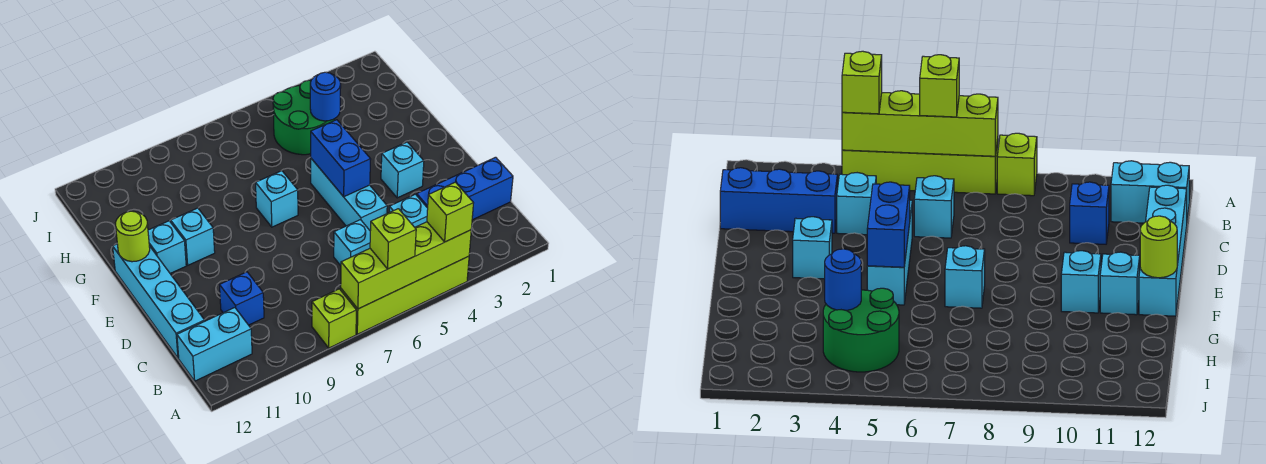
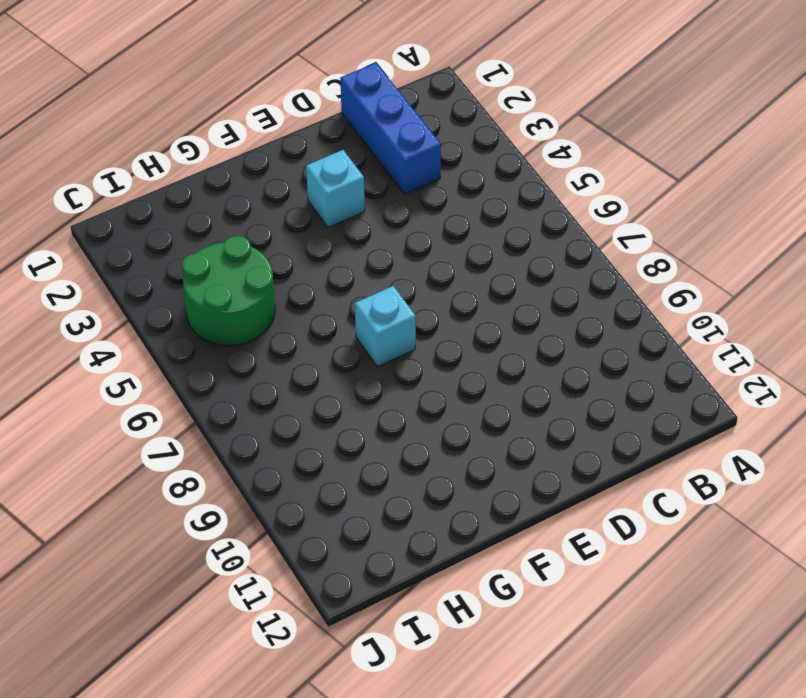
none -> lime brick A4:A7 level 1
none -> lime brick A8 level 1
none -> cyan brick B11:B12 level 1

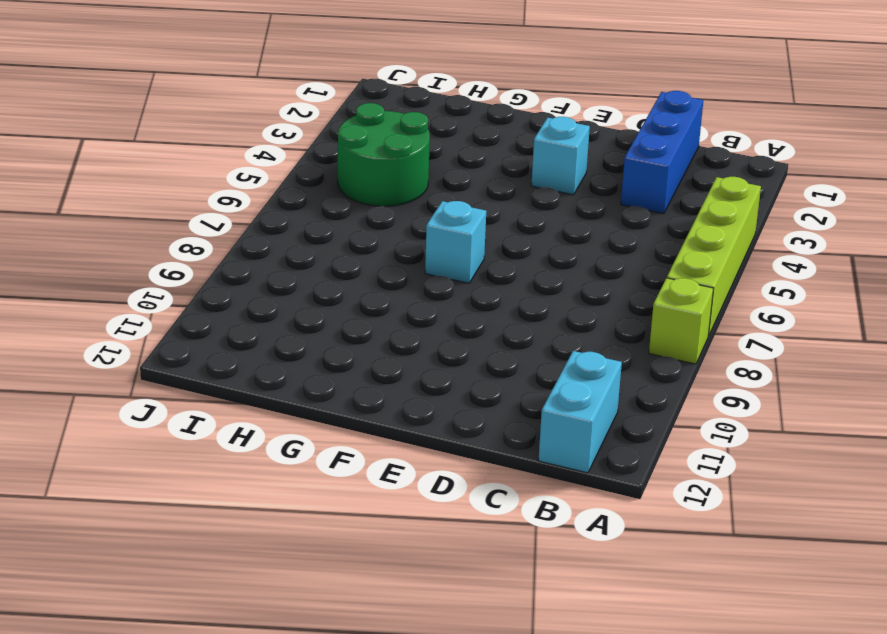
none -> cyan brick C4 level 1
none -> cyan brick C6 level 1
none -> blue brick C10 level 1

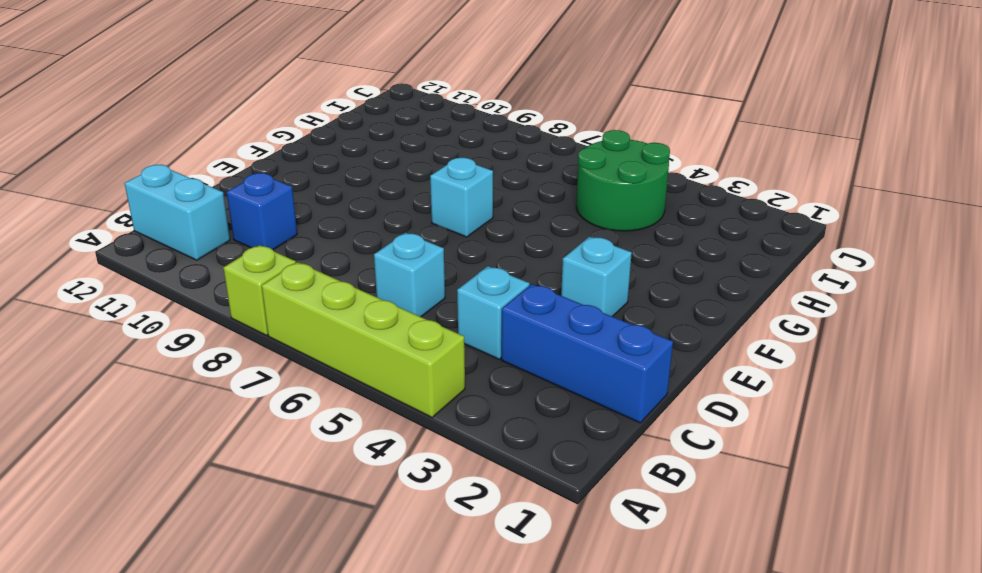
none -> cyan brick C12:F12 level 1
none -> cyan brick D5:F5 level 1
none -> cyan brick F10 level 1

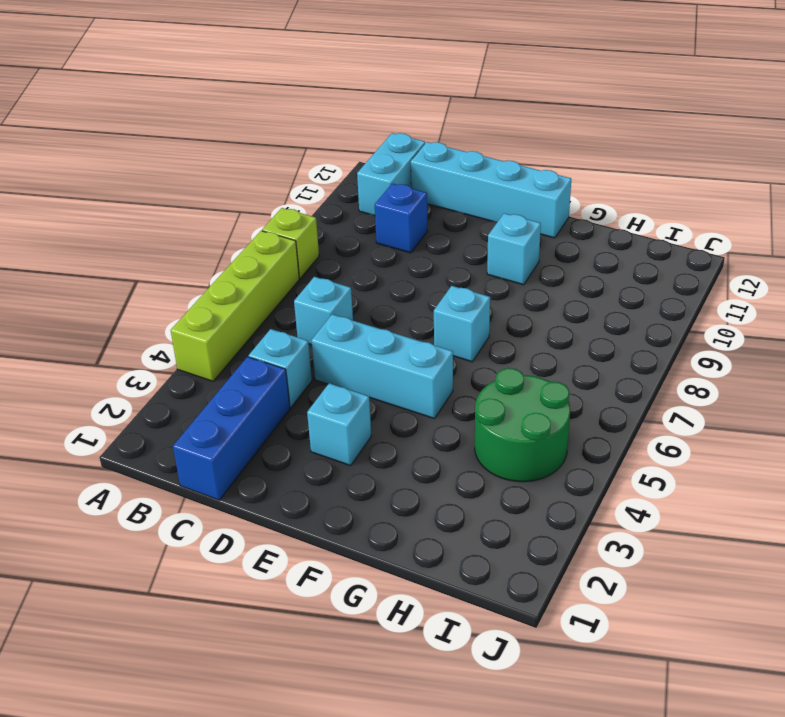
none -> cyan brick F11 level 1
none -> lime brick A4:A7 level 2
none -> blue brick E5:F5 level 2

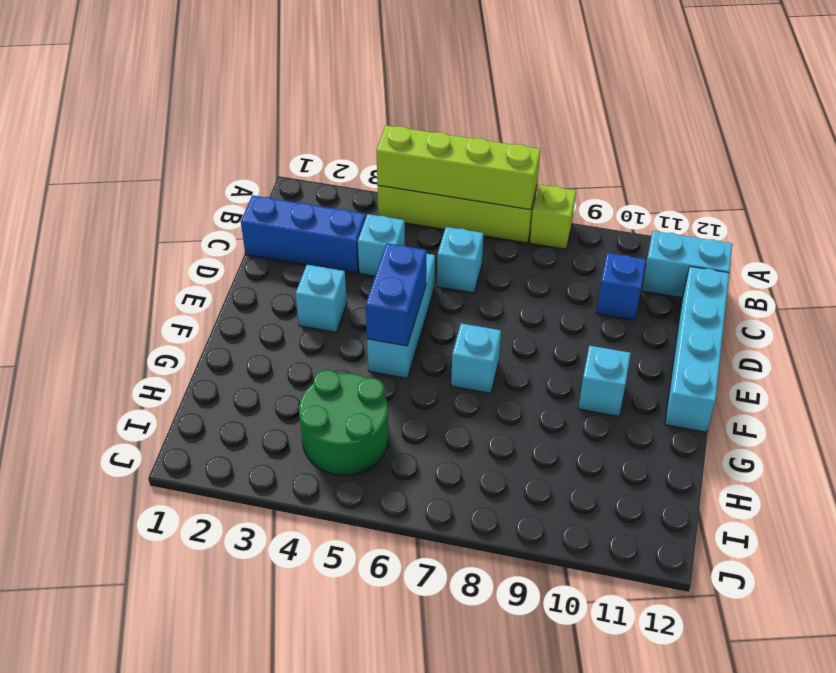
none -> cyan brick F11 level 1
none -> lime round brick F12 level 2
none -> blue round brick H4 level 2

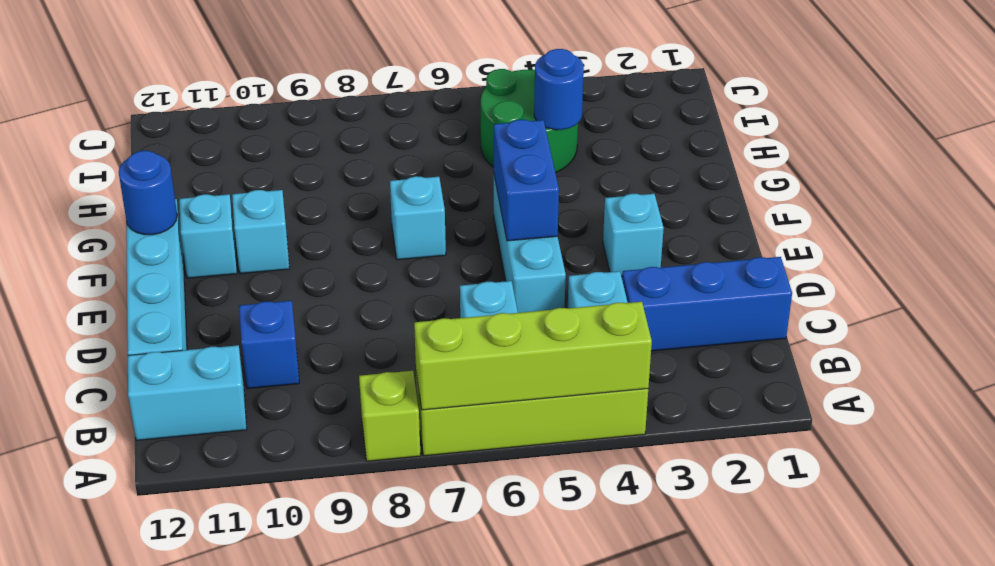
blue round brick F12 level 2 -> lime round brick F12 level 2
none -> lime brick A4 level 3
none -> lime brick A6 level 3

